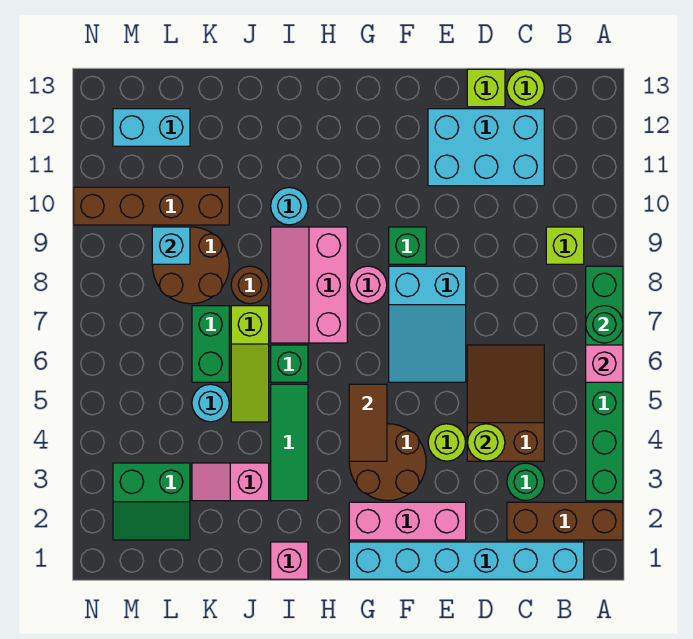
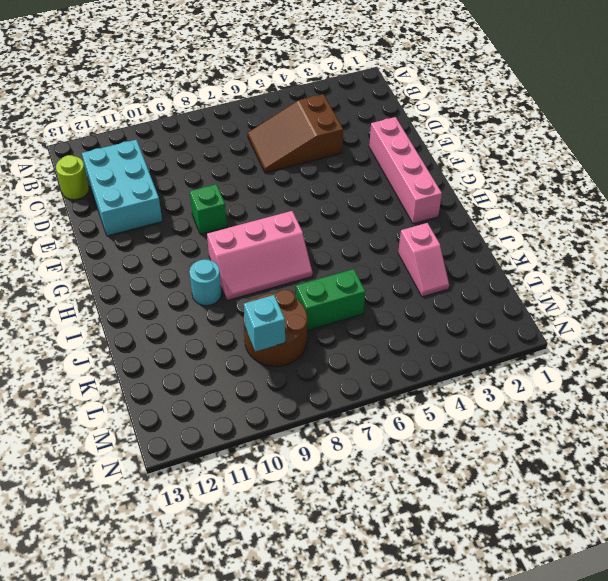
pink brick E2:H2 level 1 -> pink brick E2:G2 level 1
none -> brown brick A2:C2 level 1
none -> green brick A3:A8 level 1
none -> cyan brick B1:G1 level 1
none -> lime brick B9 level 1

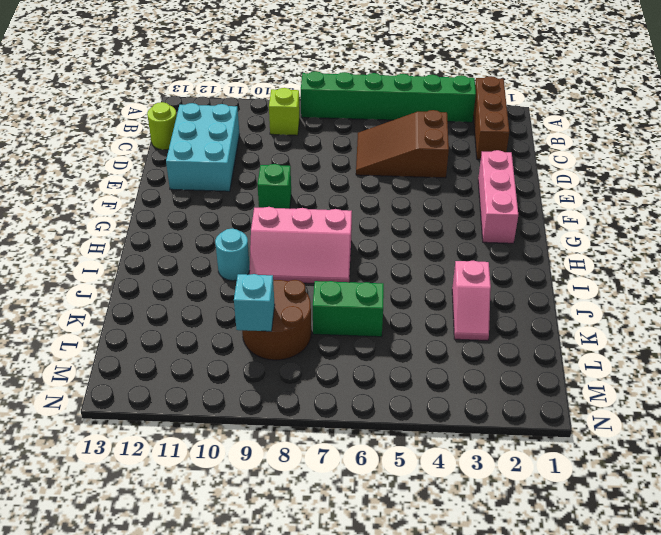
none -> cyan brick B1:G1 level 1
none -> green round brick C3 level 1
none -> lime brick D13 level 1
none -> lime round brick E4 level 1

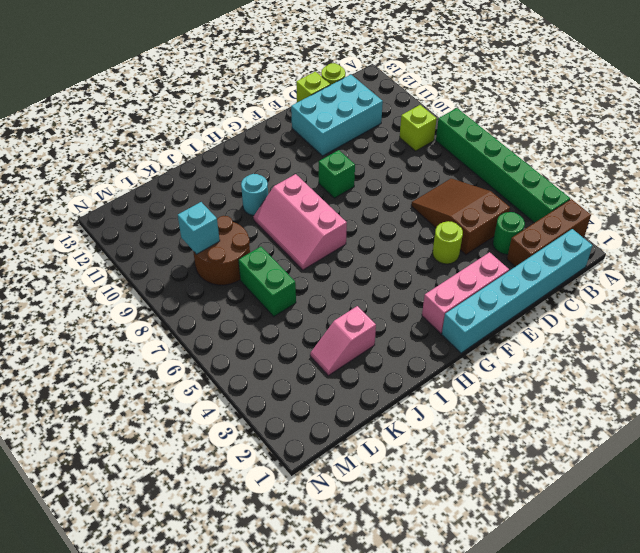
none -> cyan slope E6:F8 level 1 top 8
none -> brown round brick F3:G4 level 1
none -> pink round brick G8 level 1
none -> pink brick I1 level 1

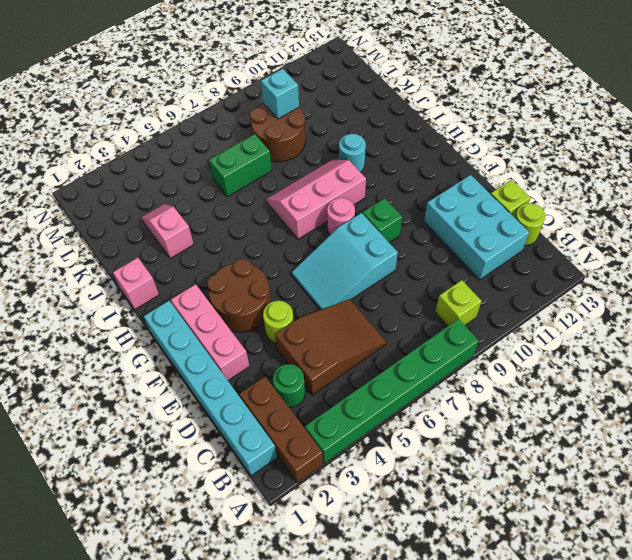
none -> green tile I3:I5 level 1
none -> green brick I6 level 1
none -> lime slope J5:J7 level 1 top 7
none -> brown round brick J8 level 1

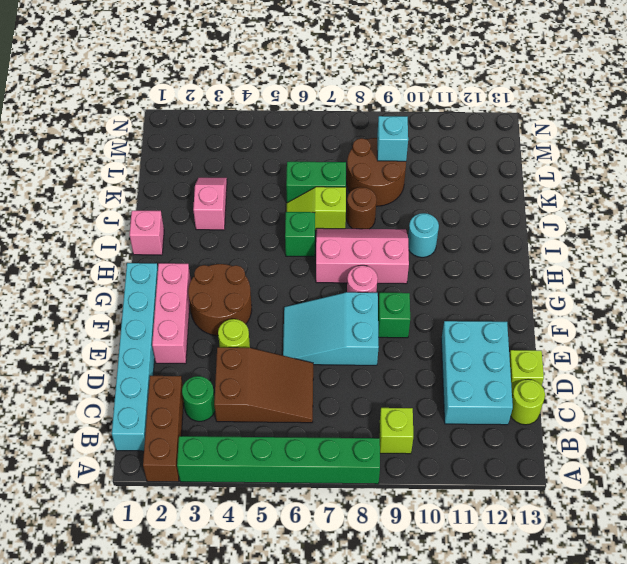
lime slope J6:J7 level 1 top 7 -> lime slope J5:J7 level 1 top 7
none -> green tile I3:I5 level 1
none -> cyan round brick K5 level 1
none -> brown brick K10:N10 level 1
none -> green slope L2:M3 level 1 top 3

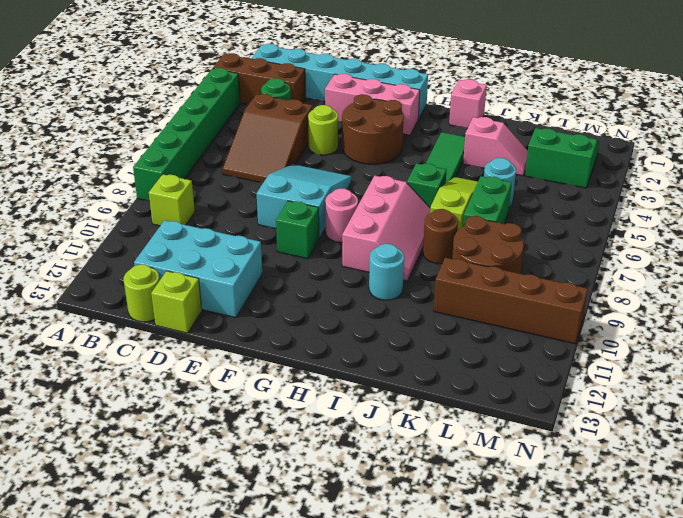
none -> cyan brick L12:M12 level 1
none -> pink brick A6 level 2
none -> green round brick A7 level 2
none -> lime round brick D4 level 2

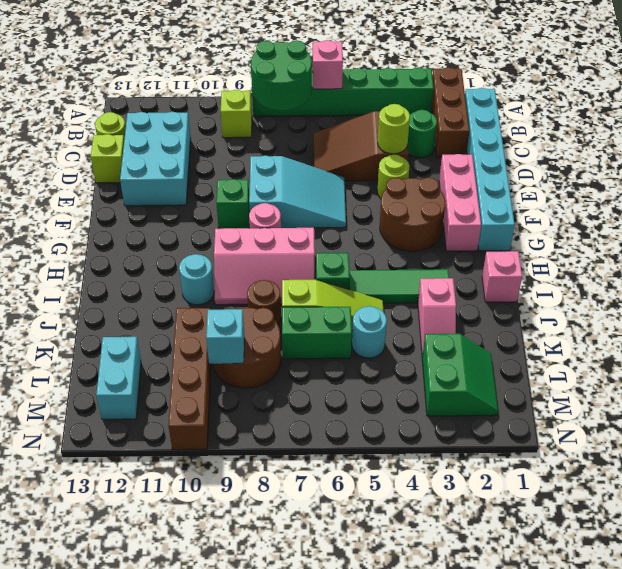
green round brick A7:B8 level 2 -> green round brick A7 level 2
none -> brown tile G4:G5 level 2

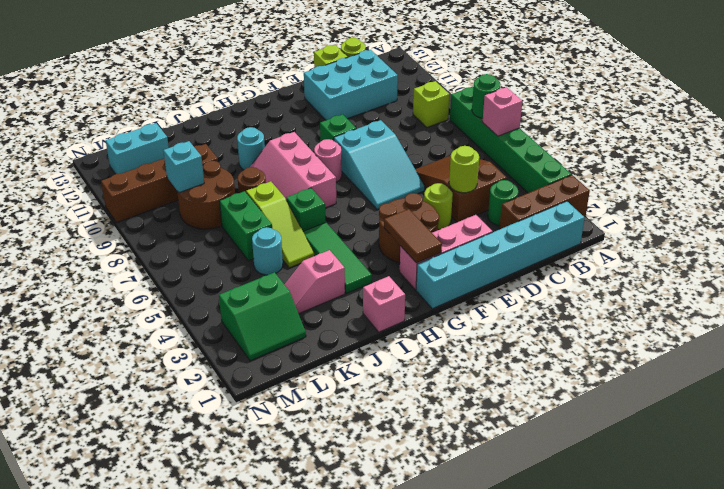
brown tile G2:G3 level 2 -> brown tile G4:G5 level 2

